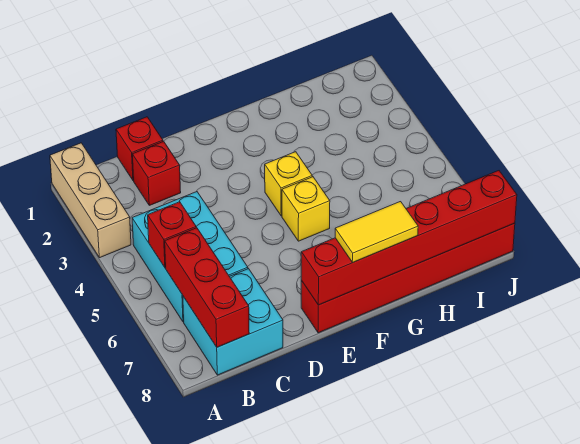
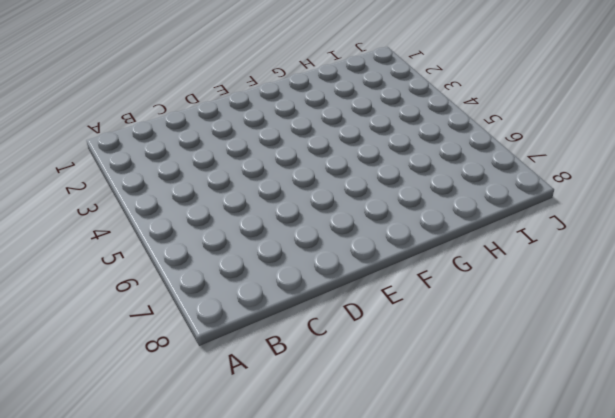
none -> tan brick A1:A3 level 1
none -> cyan brick B4:C6 level 1
none -> cyan brick B7:C8 level 1

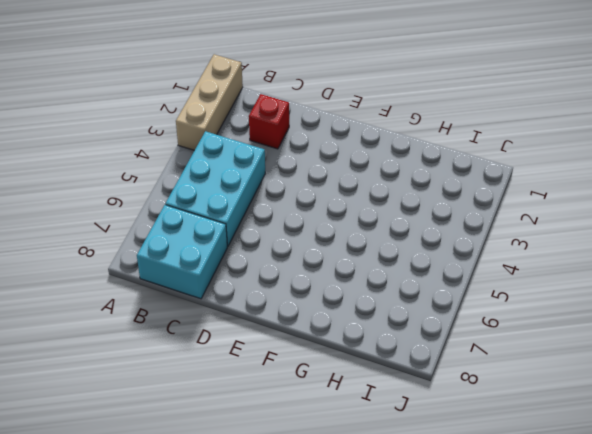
none -> red brick C1 level 1
none -> red brick E8:J8 level 1
none -> yellow brick F4 level 1

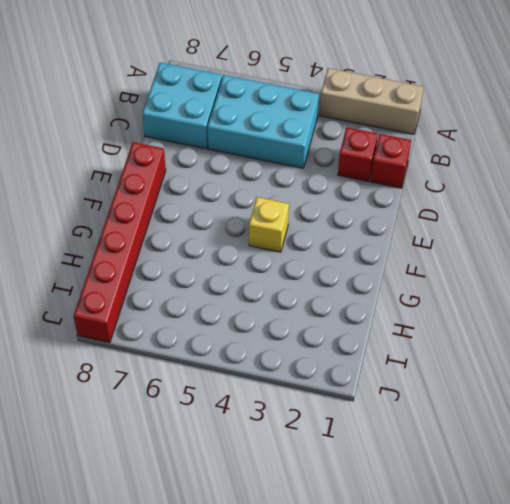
none -> yellow brick F5 level 1
none -> red brick B5 level 2
none -> red brick B6:B8 level 2

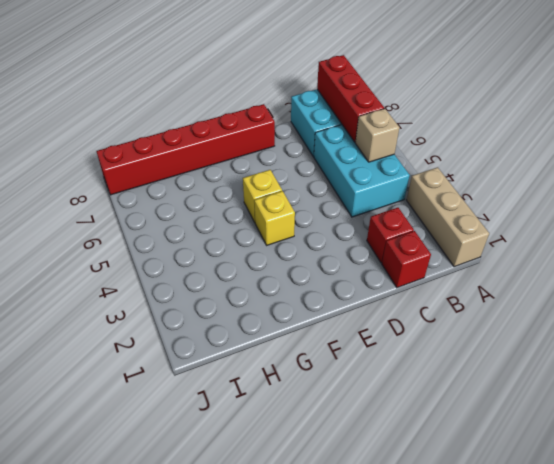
tan brick B5 level 2 -> red brick B5 level 2
none -> red brick E8:J8 level 2
none -> yellow tile F8:G8 level 3

